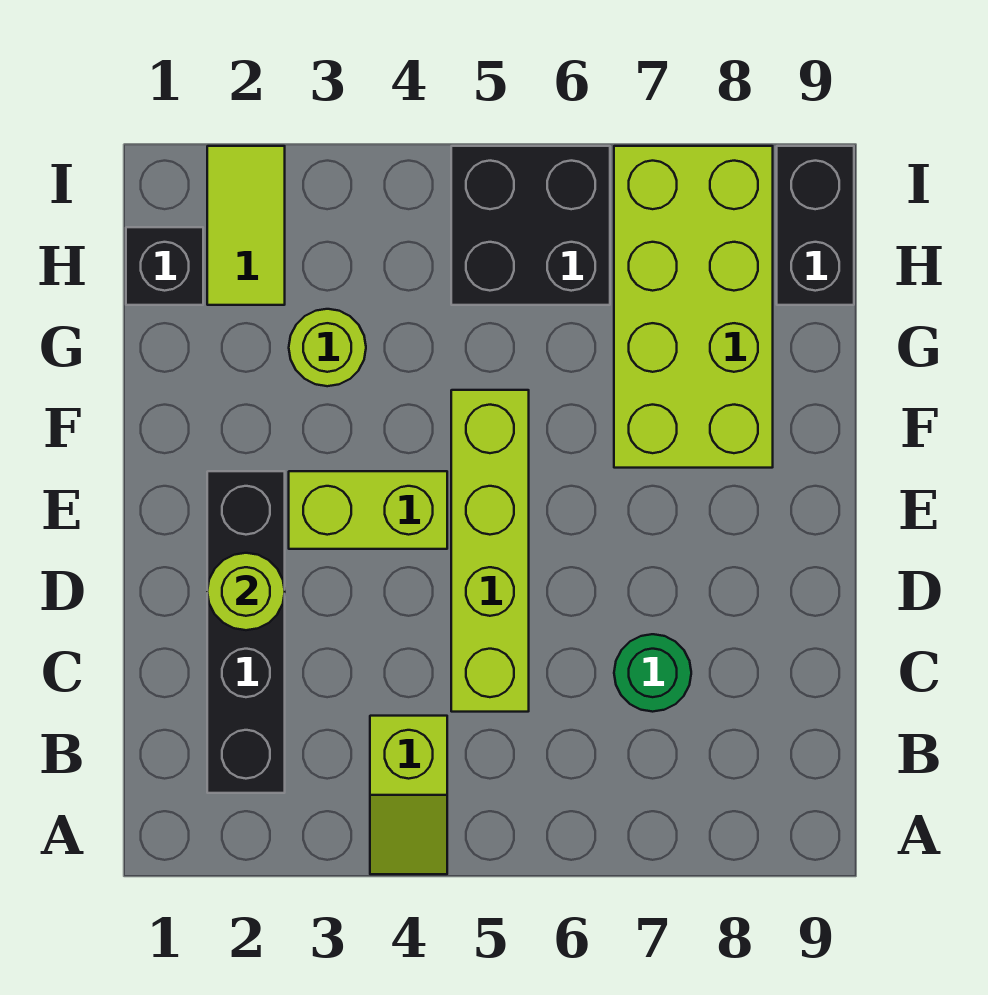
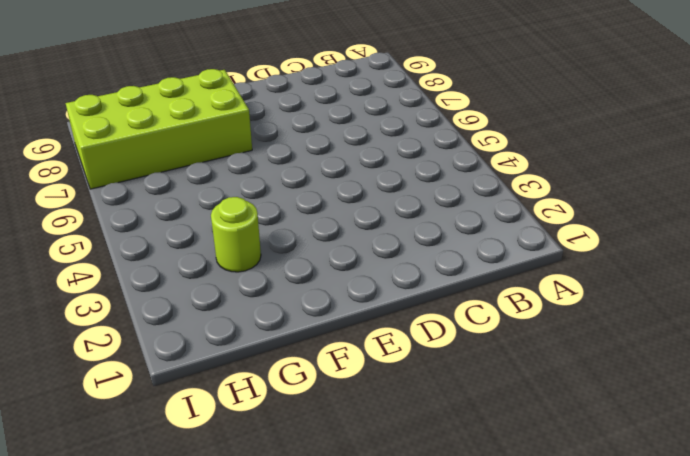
none -> lime slope A4:B4 level 1 top B
none -> black brick B2:E2 level 1
none -> lime brick C5:F5 level 1

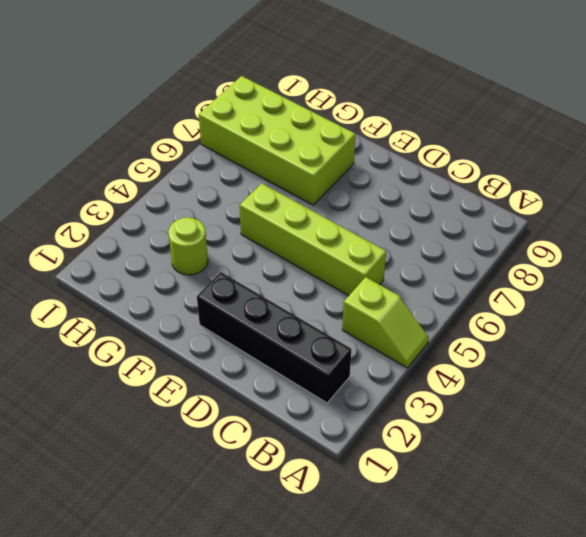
none -> green round brick C7 level 1
none -> lime brick E3:E4 level 1
none -> black brick H1 level 1

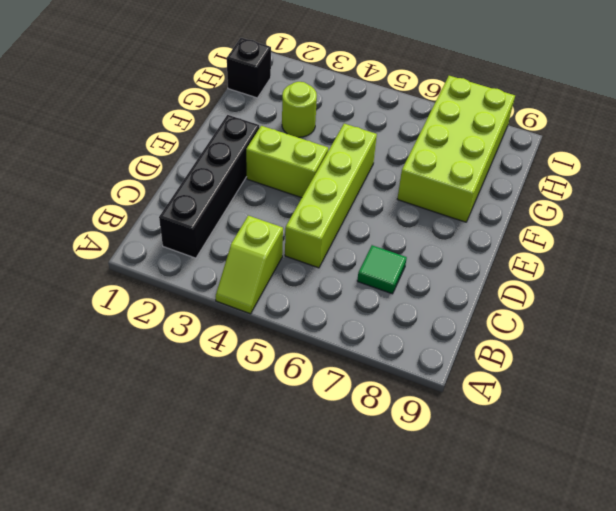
green tile C7 level 1 -> green round brick C7 level 1
none -> lime tile H2:I2 level 1
none -> black brick H5:I6 level 1
none -> black brick H9:I9 level 1

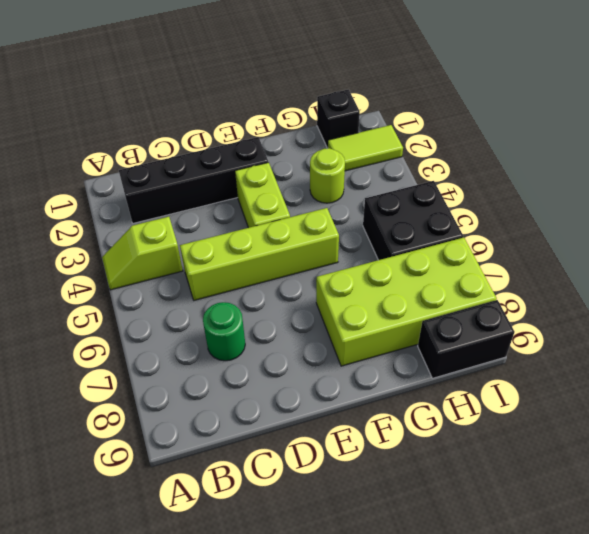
none -> lime round brick D2 level 2

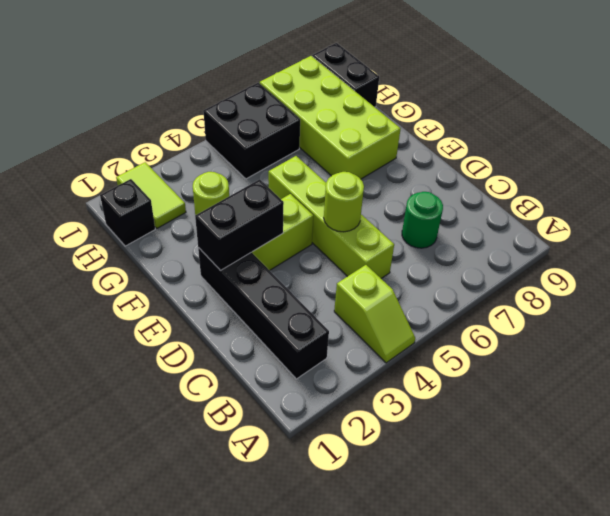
lime round brick D5 level 2 -> lime round brick D2 level 2
black brick E2:E3 level 2 -> none

